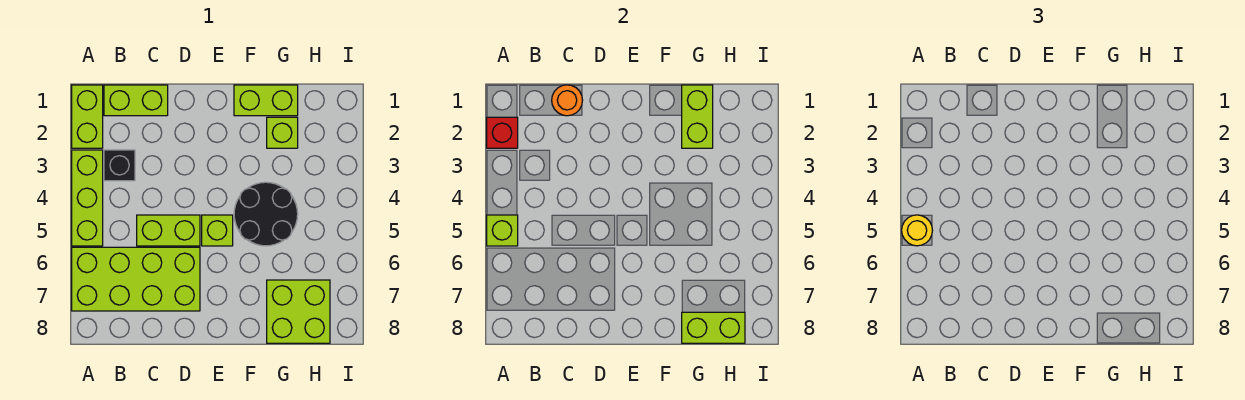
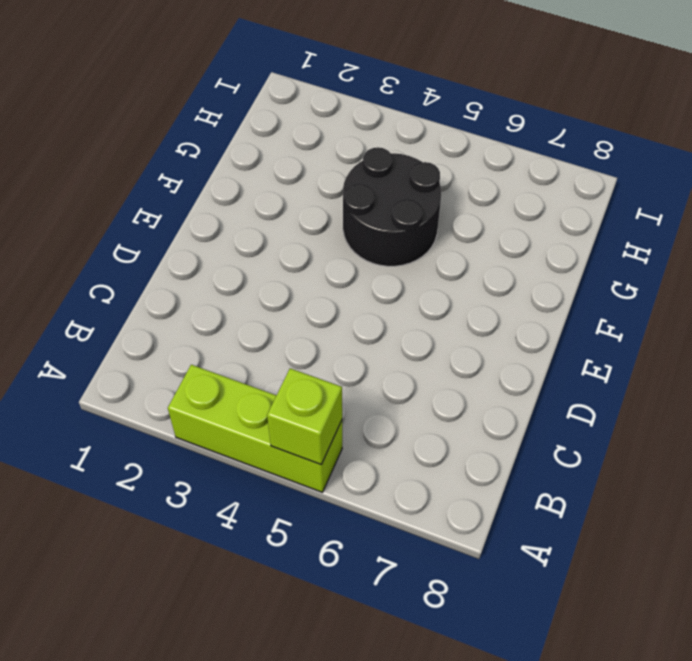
none -> lime brick A1:A2 level 1
none -> lime brick A6:D7 level 1
none -> lime brick B1:C1 level 1

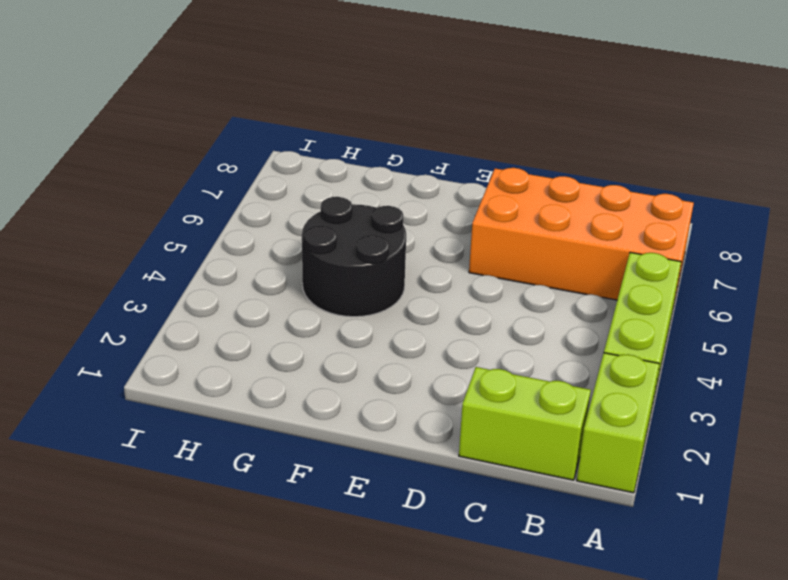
orange brick A6:D7 level 1 -> lime brick A6:D7 level 1
none -> black brick B3 level 1
none -> lime brick C5:D5 level 1
none -> lime brick E5 level 1

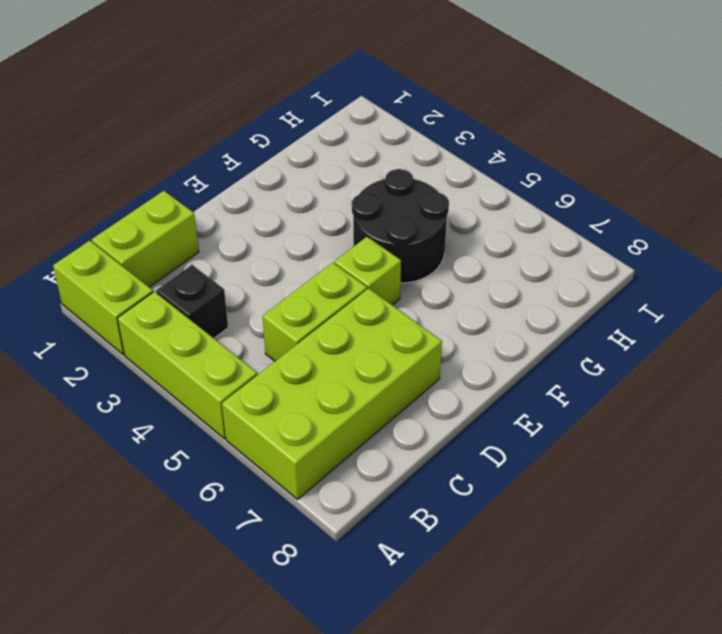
none -> lime brick F1:G1 level 1
none -> lime brick G2 level 1
none -> lime brick G7:H8 level 1

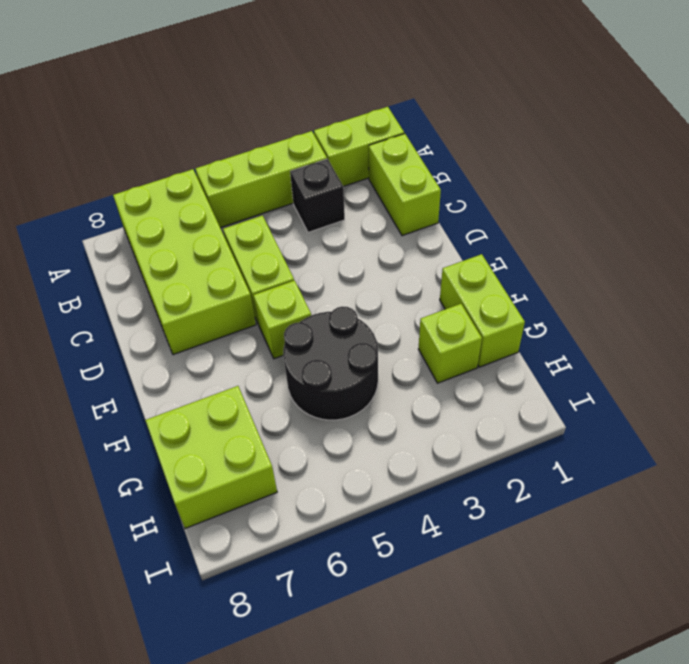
none -> red brick A2 level 2
none -> lime brick A5 level 2
none -> orange round brick C1 level 2

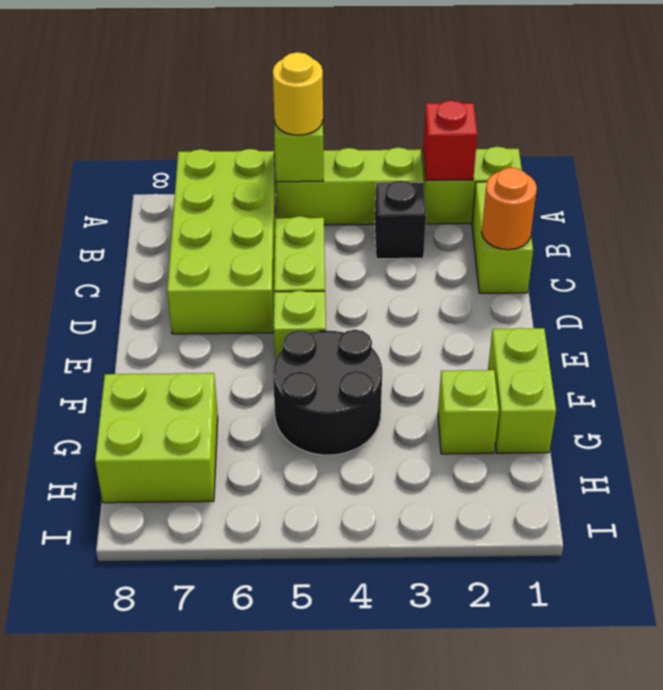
none -> lime brick G1:G2 level 2
none -> lime brick G8:H8 level 2

